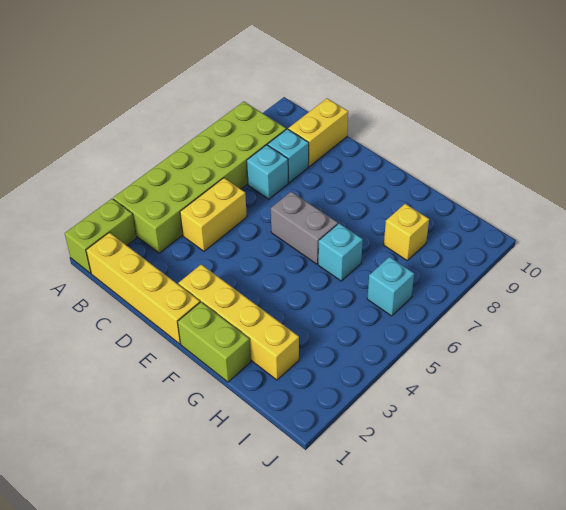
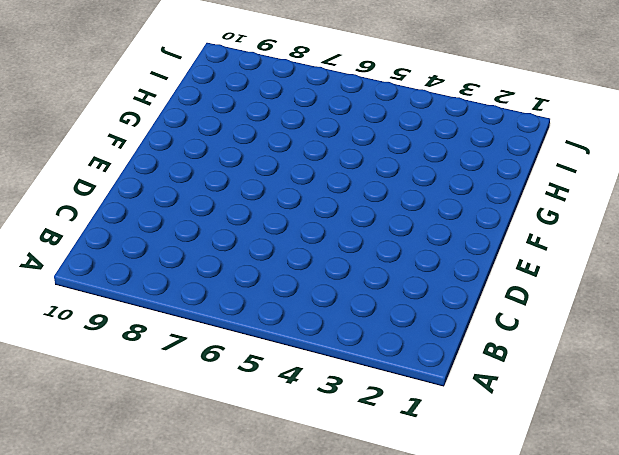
none -> lime brick A1:A2 level 1
none -> lime brick A3:B8 level 1
none -> yellow brick B1:E1 level 1

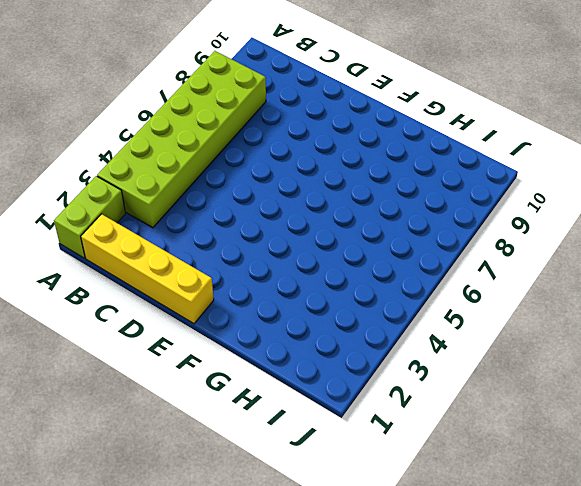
none -> yellow brick C4:C5 level 1
none -> cyan brick C7 level 1
none -> cyan brick C8 level 1

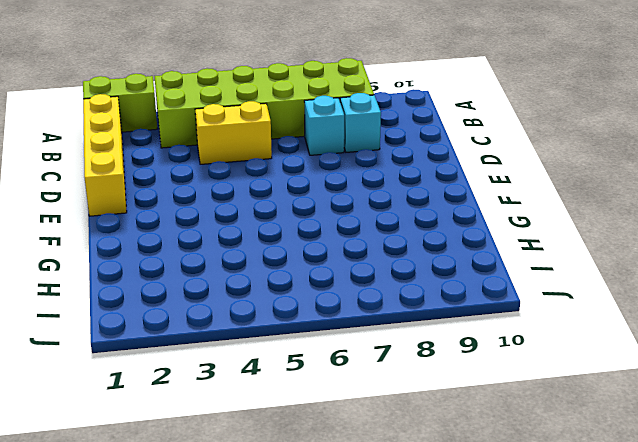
none -> yellow brick C9:C10 level 1
none -> yellow brick E2:H2 level 1
none -> grey brick E6:F6 level 1

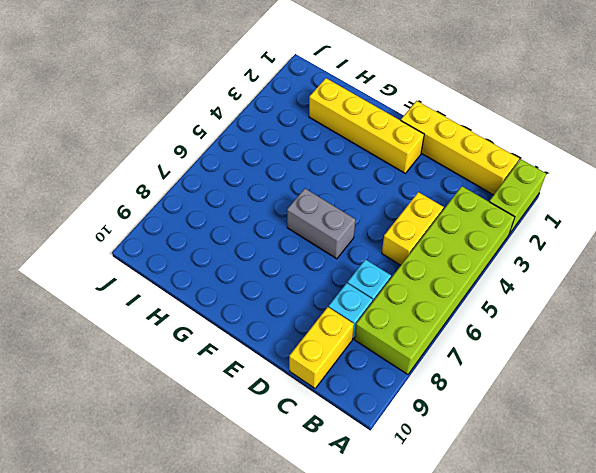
none -> lime brick F1:G1 level 1
none -> cyan brick G6 level 1
none -> yellow brick H8 level 1

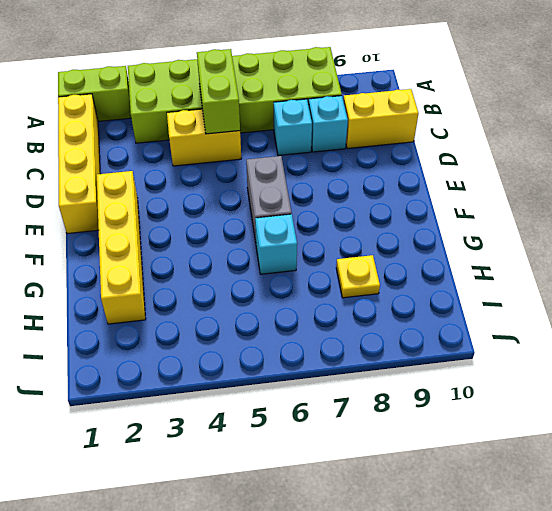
lime brick B5:C5 level 2 -> lime brick F1:G1 level 1
yellow plate H8 level 1 -> yellow brick H8 level 1
none -> cyan brick I6 level 1

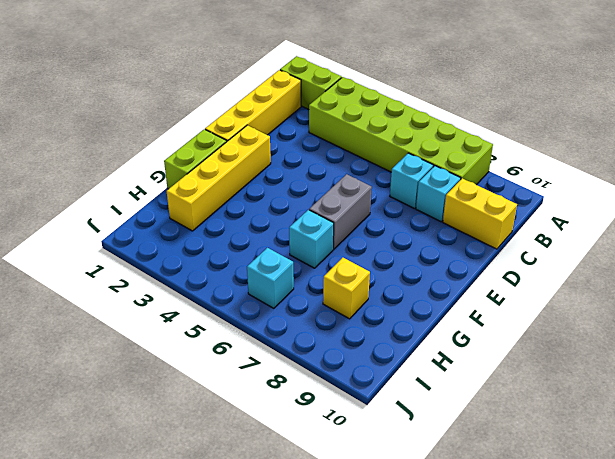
none -> yellow brick C4:C5 level 1

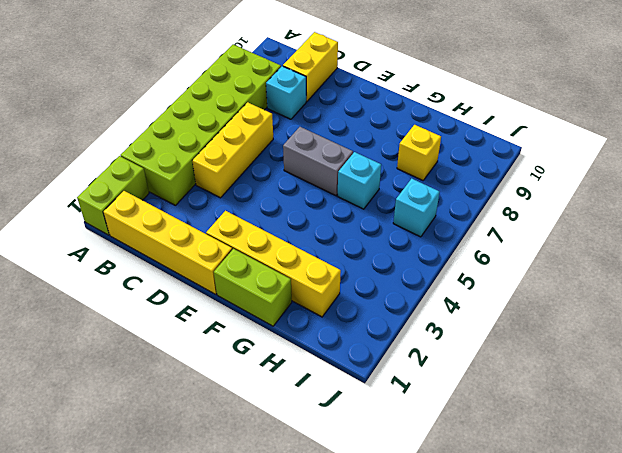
yellow brick C4:C6 level 1 -> yellow brick C4:C5 level 1
none -> cyan brick C7 level 1

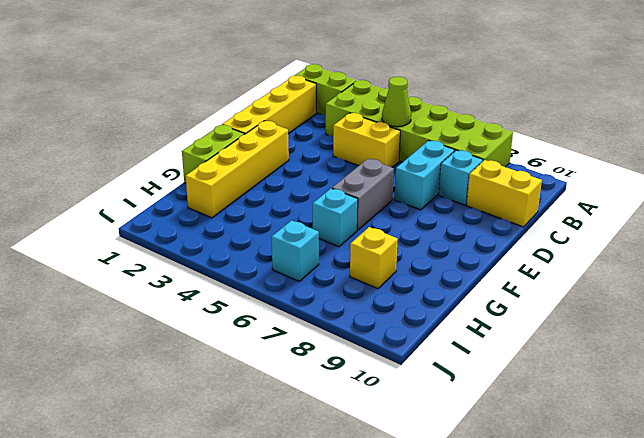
lime cone B5 level 2 -> none
cyan brick C7:D7 level 1 -> cyan brick C7 level 1

